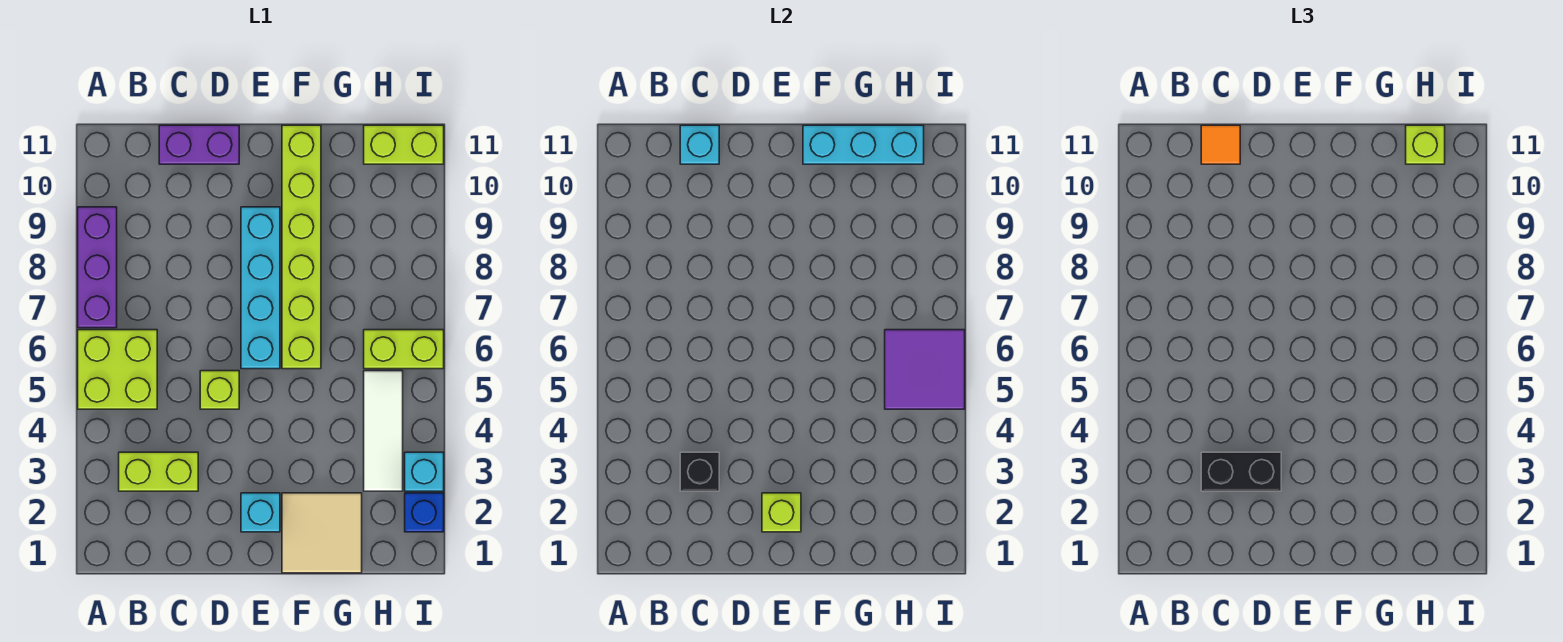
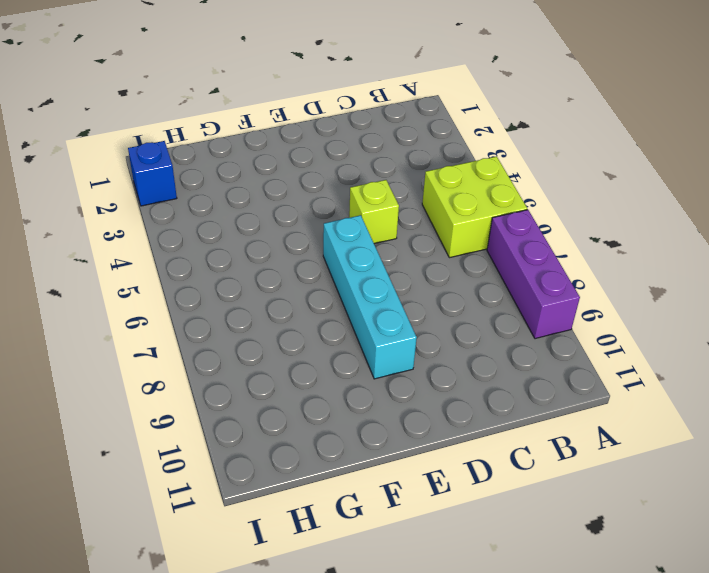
none -> lime brick B3:C3 level 1
none -> purple brick C11:D11 level 1
none -> cyan brick E2 level 1

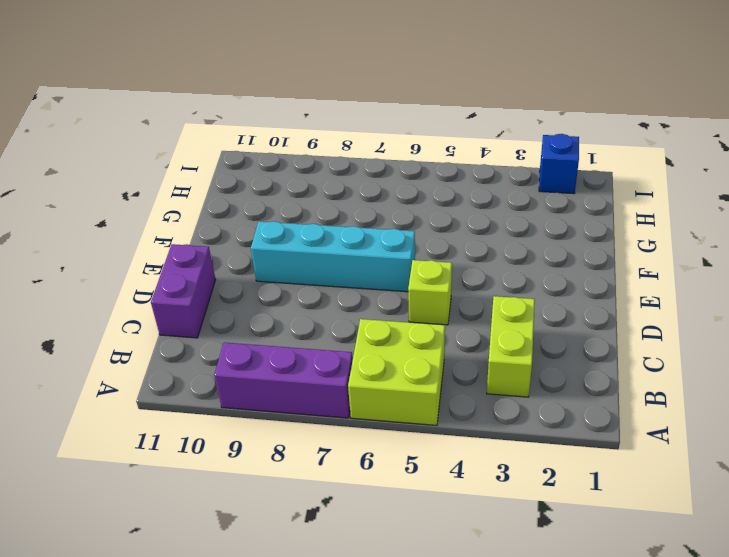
none -> cyan brick E2 level 1
none -> tan tile F1:G2 level 1
none -> lime brick F6:F11 level 1

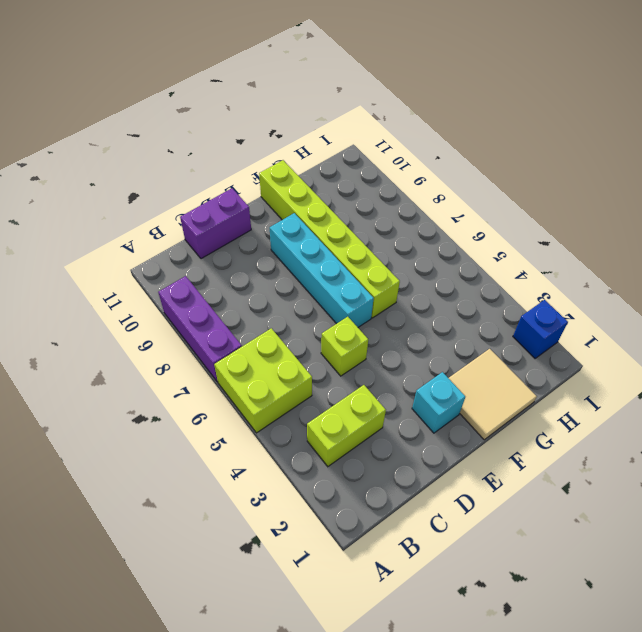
none -> white tile H3:H5 level 1
none -> lime brick H6:I6 level 1
none -> lime brick H11:I11 level 1

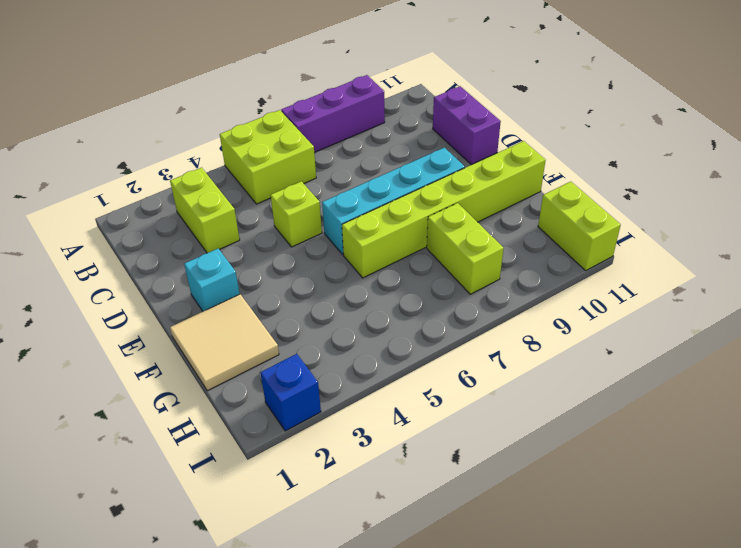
lime brick G8:H8 level 1 -> lime brick H6:I6 level 1
none -> white tile H3:H5 level 1
none -> cyan brick I3 level 1
none -> black brick C3 level 2

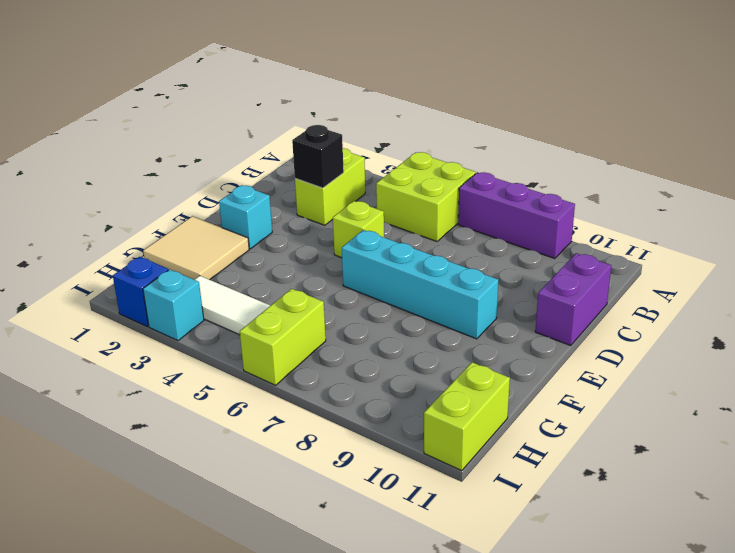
none -> lime brick F6:F11 level 1
none -> cyan brick C11 level 2
none -> lime brick E2 level 2

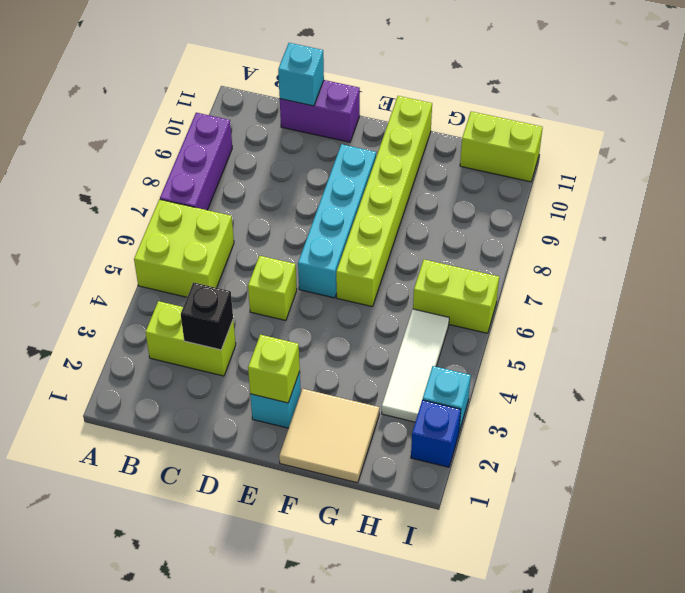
none -> cyan brick F11:H11 level 2
none -> purple tile H5:I6 level 2
none -> black brick C3:D3 level 3

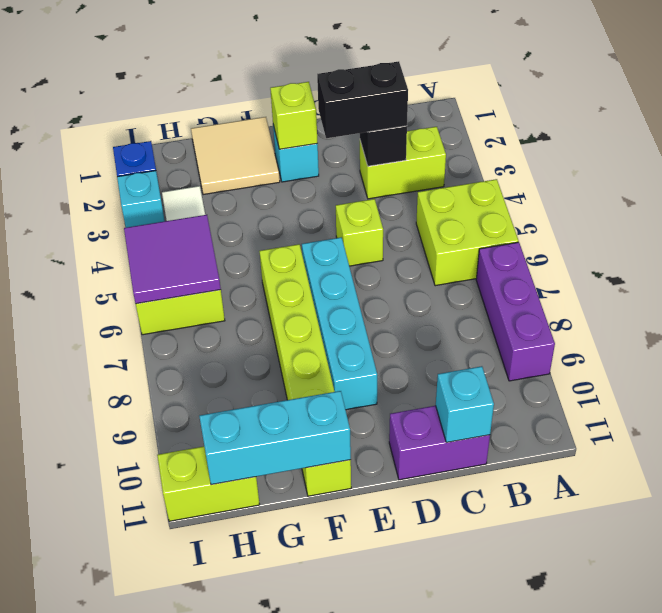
none -> orange tile C11 level 3
none -> lime brick H11 level 3

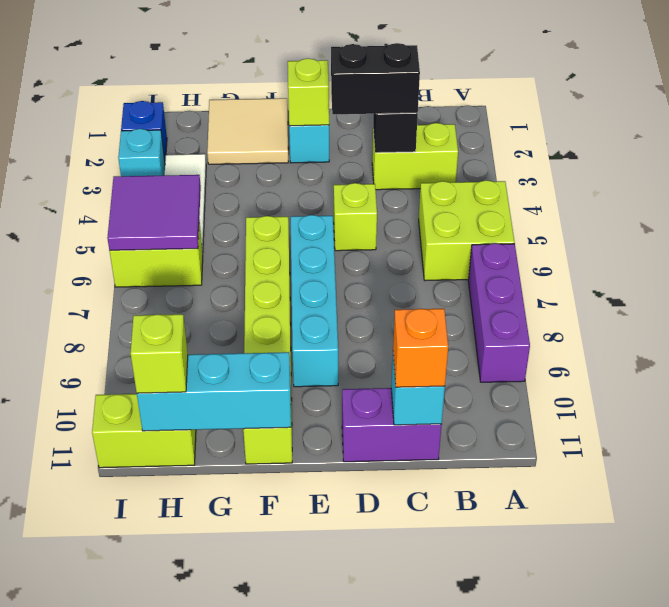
orange brick C11 level 3 -> orange tile C11 level 3

